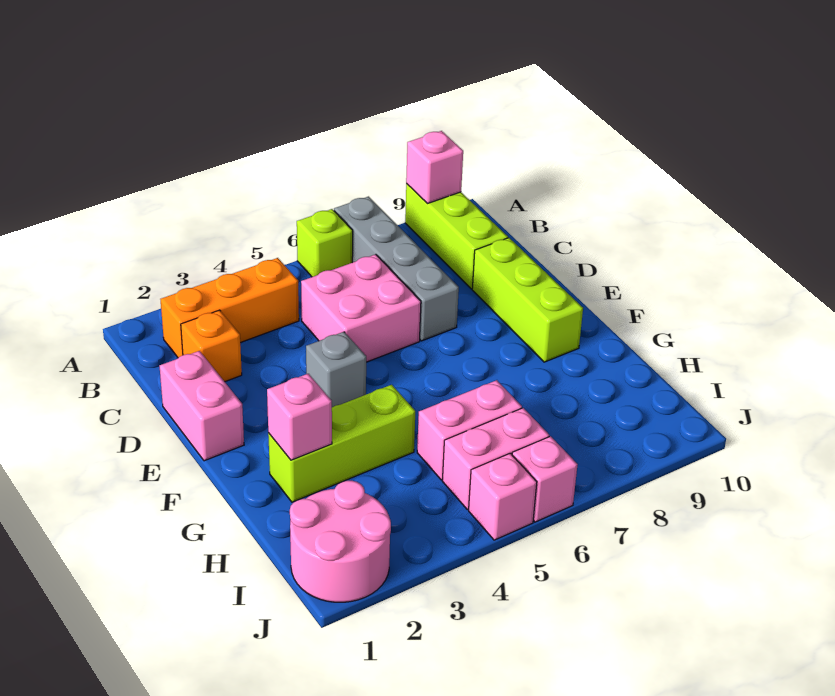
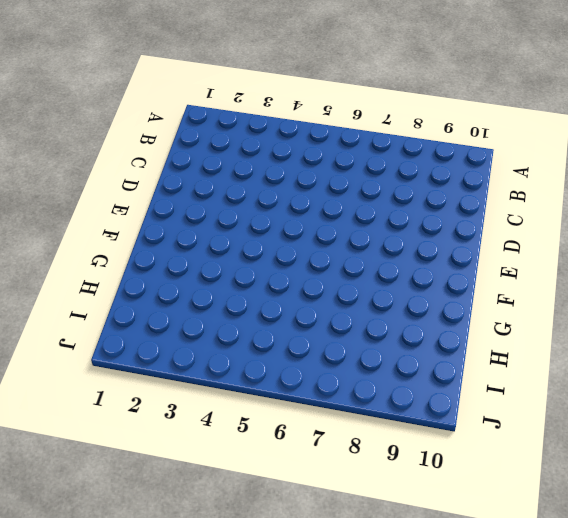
none -> lime brick A6 level 1
none -> grey brick A7:D7 level 1
none -> lime brick A9:C9 level 1

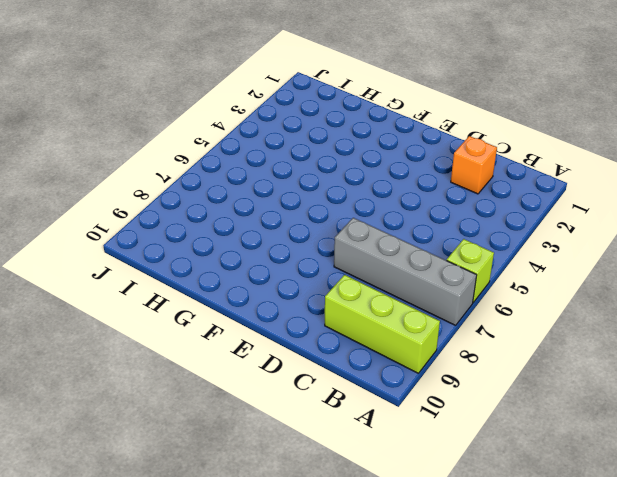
none -> orange brick B2:B4 level 1
none -> pink brick C5:D6 level 1
none -> pink brick D1:E1 level 1

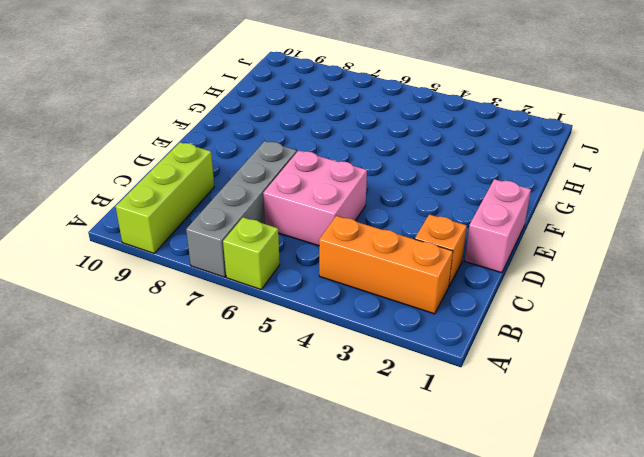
none -> lime brick D9:F9 level 1
none -> grey brick E4 level 1
none -> lime brick G2:G4 level 1

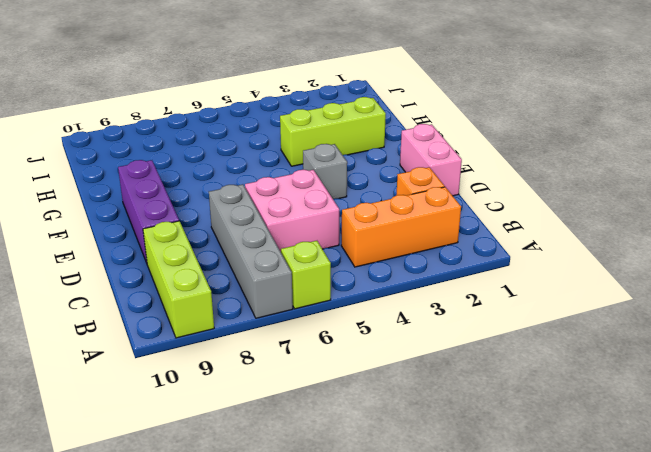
purple brick D9:F9 level 1 -> lime brick D9:F9 level 1
none -> pink brick H5:H6 level 1
none -> pink round brick I1:J2 level 1
none -> pink brick I5:I6 level 1

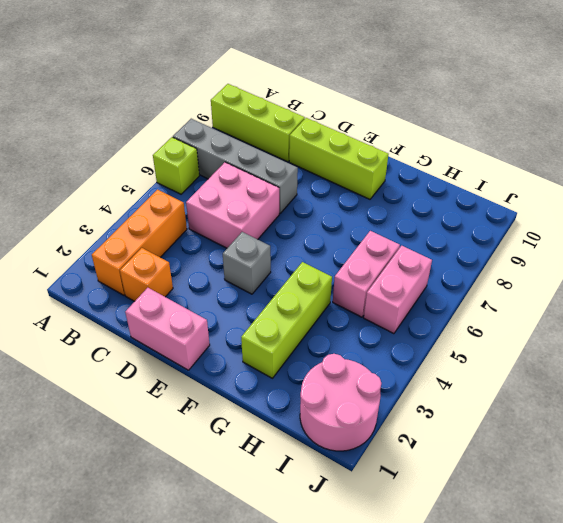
none -> pink brick J5 level 1
none -> pink brick J6 level 1
none -> pink brick A9 level 2

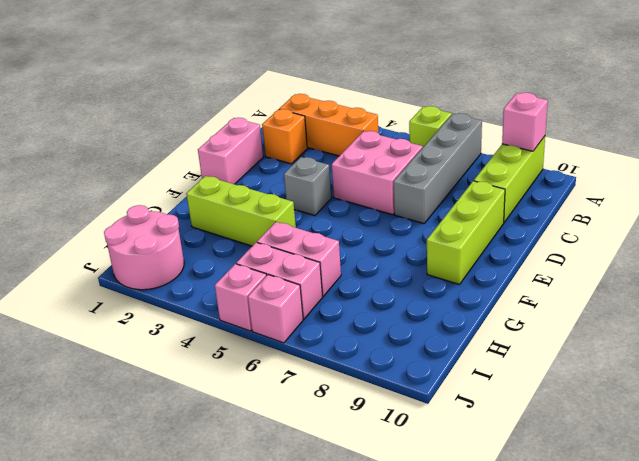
none -> pink brick G2 level 2

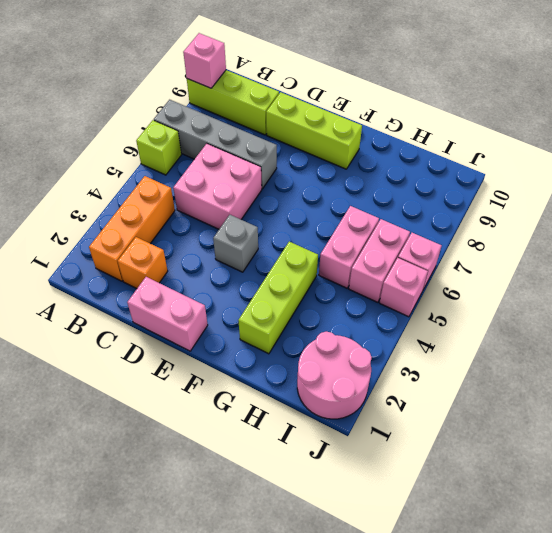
none -> pink brick G2 level 2

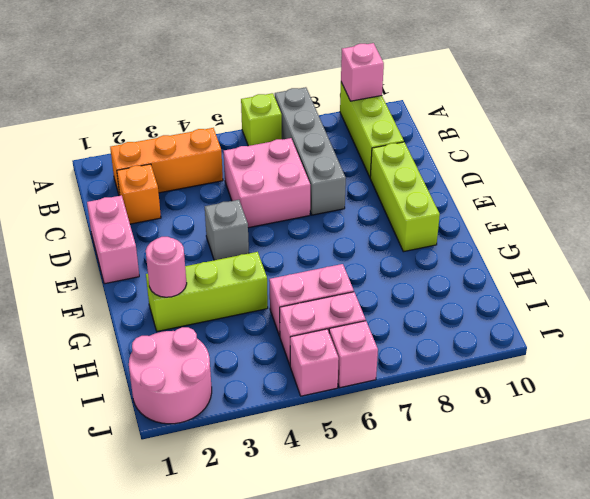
pink round brick G2 level 2 -> pink brick G2 level 2

